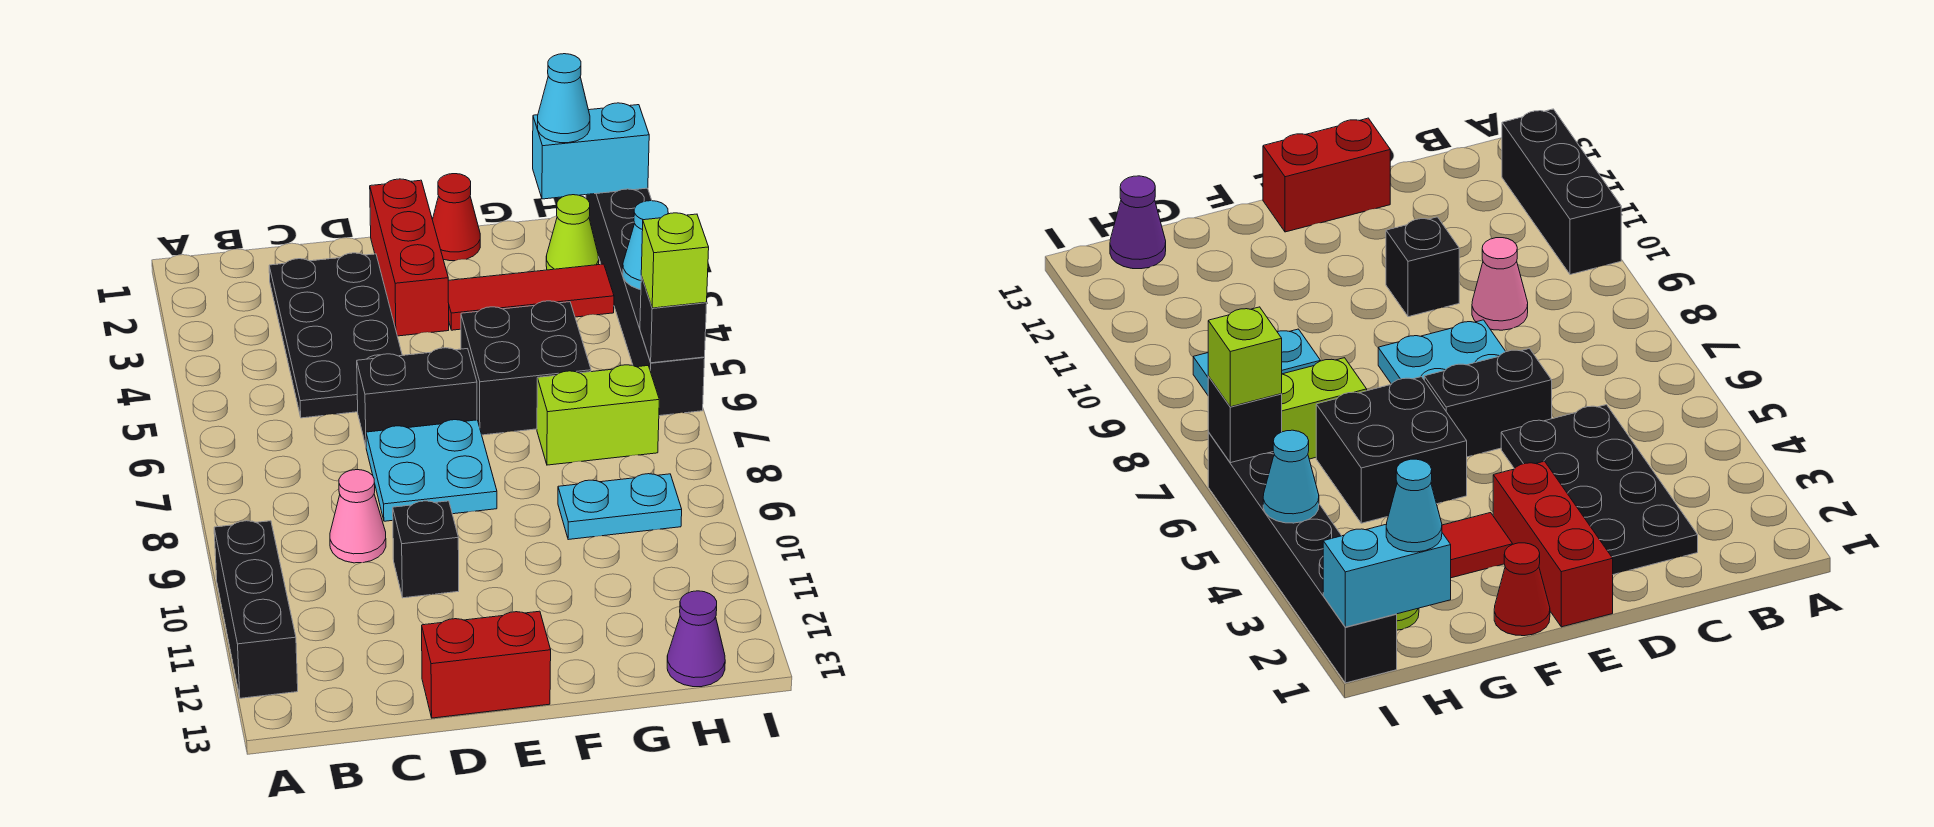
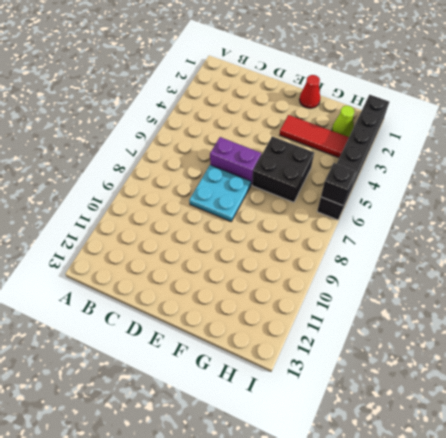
purple brick D6:E6 level 1 -> black brick D6:E6 level 1
none -> black brick A10:A12 level 1
none -> black plate C2:D5 level 1
none -> pink cone C9 level 1

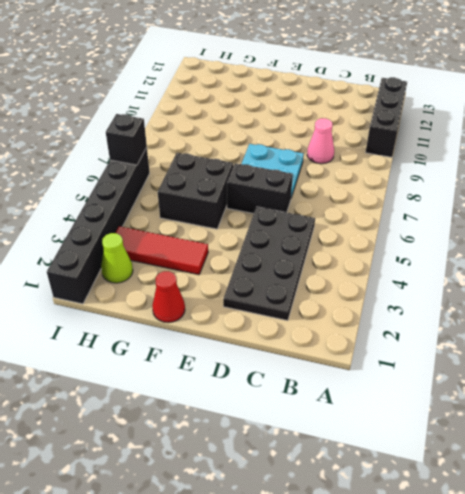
none -> black brick D10 level 1
none -> red brick D13:E13 level 1
none -> red brick E1:E3 level 1

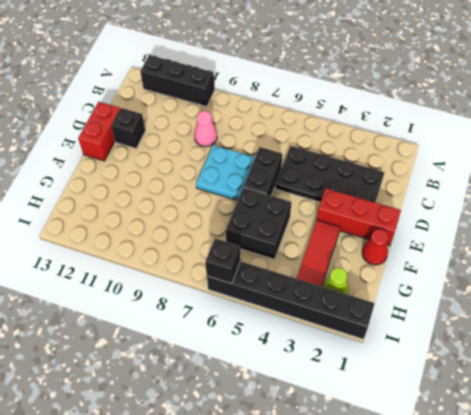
black brick D12 level 1 -> black brick D10 level 1
none -> lime brick G7:H7 level 1
none -> cyan plate G9:H9 level 1
none -> purple cone H13 level 1

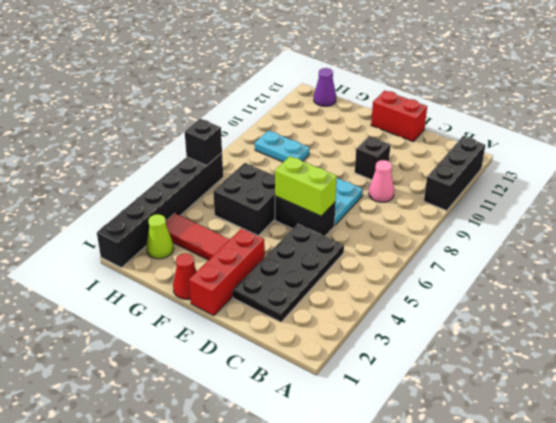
lime brick D6:E6 level 2 -> lime brick G7:H7 level 1
none -> cyan brick H1:I1 level 2
none -> cyan cone I4 level 2
none -> cyan cone H1 level 3

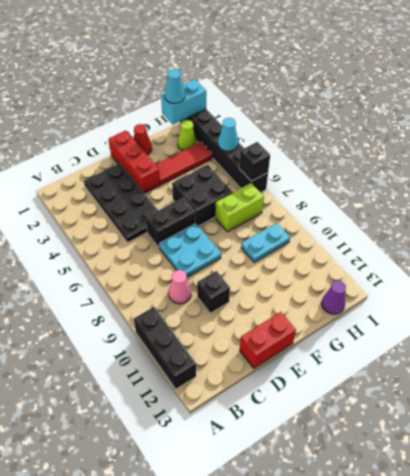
none -> lime brick I6 level 3

